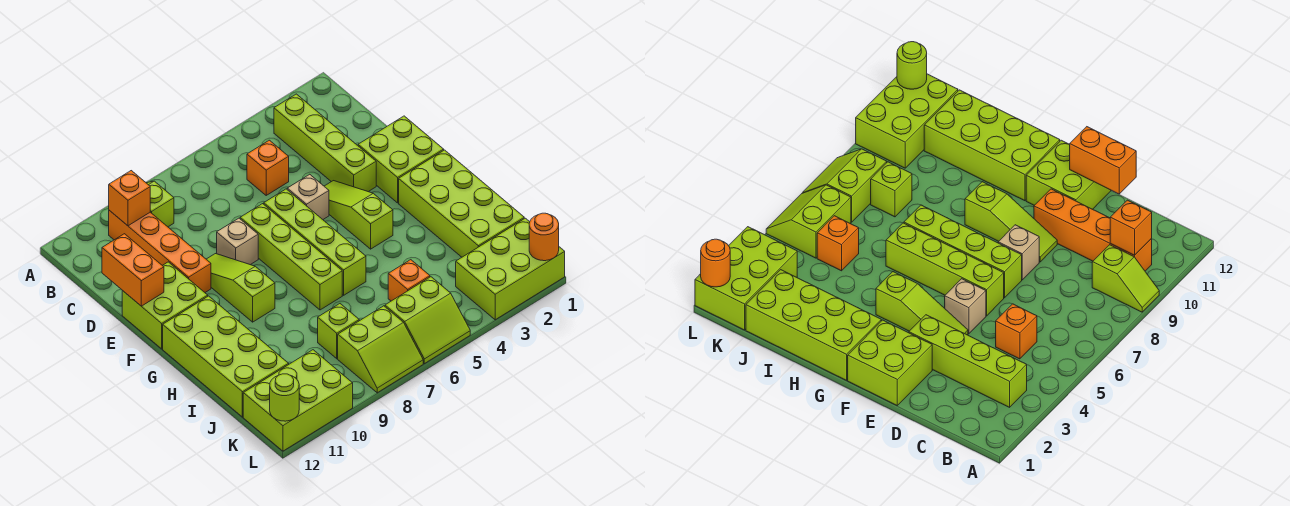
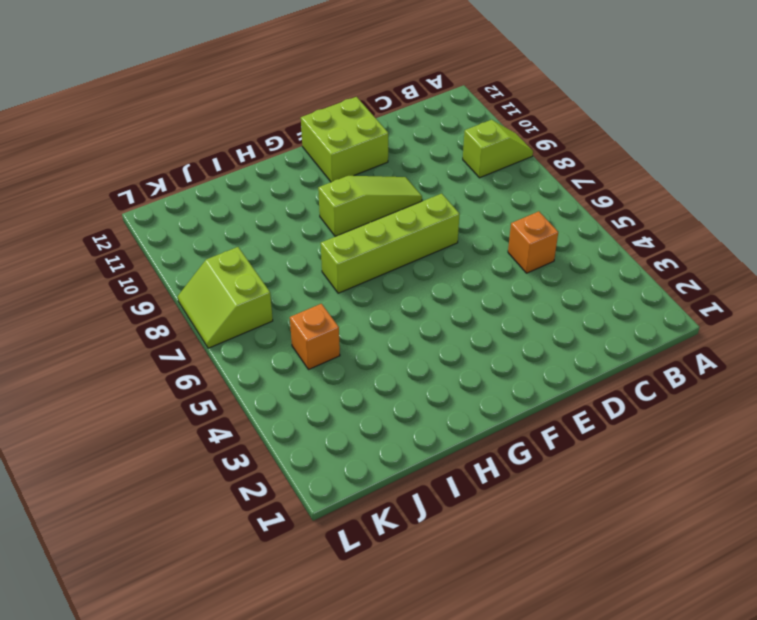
none -> lime brick B3:E3 level 1
none -> orange brick B10:E10 level 1
none -> lime brick E1:F2 level 1

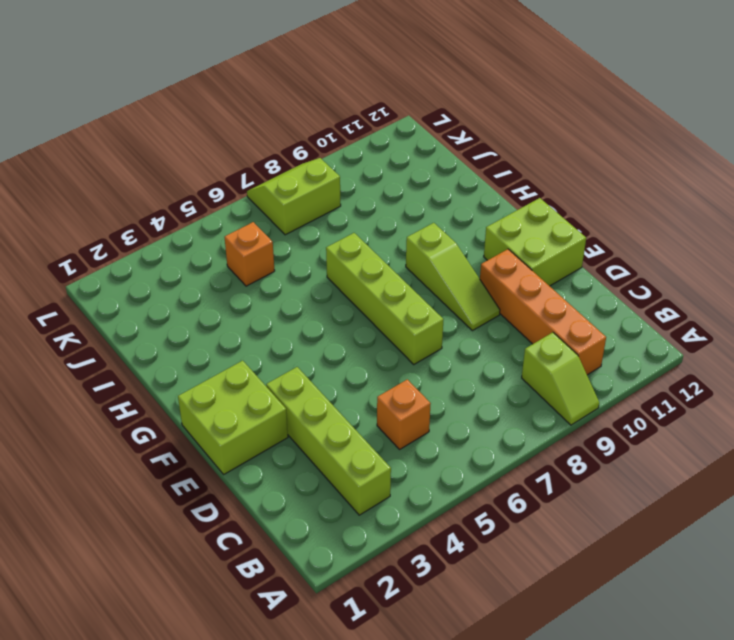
none -> lime slope E4:G4 level 1 top G
none -> tan brick E5 level 1
none -> lime brick E6:H6 level 1

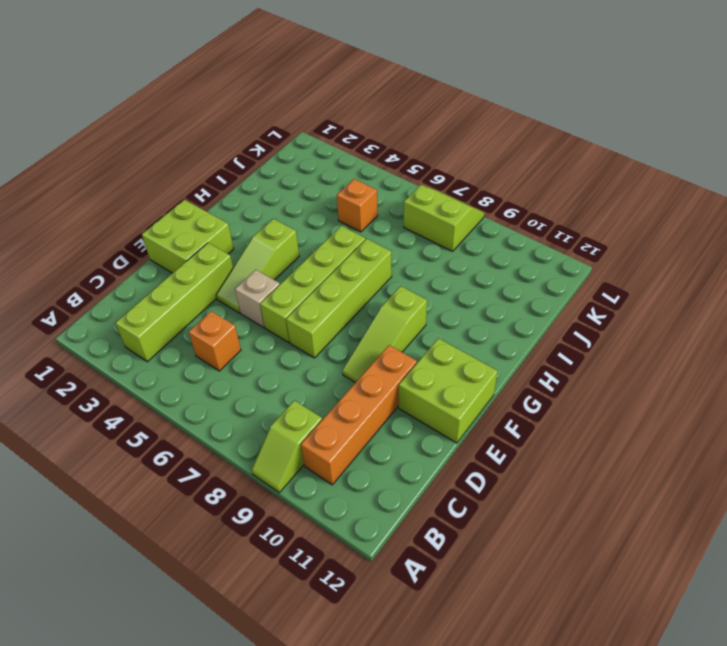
none -> tan brick E8 level 1
none -> lime brick G1:J2 level 1
none -> lime brick G11:J12 level 1

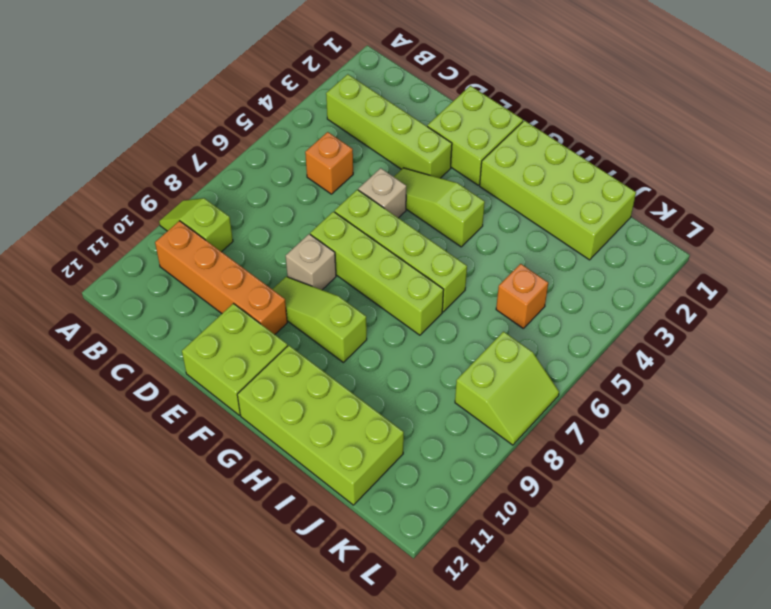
none -> lime brick J8 level 1
none -> lime brick K1:L3 level 1
none -> lime slope K5:L6 level 1 top K

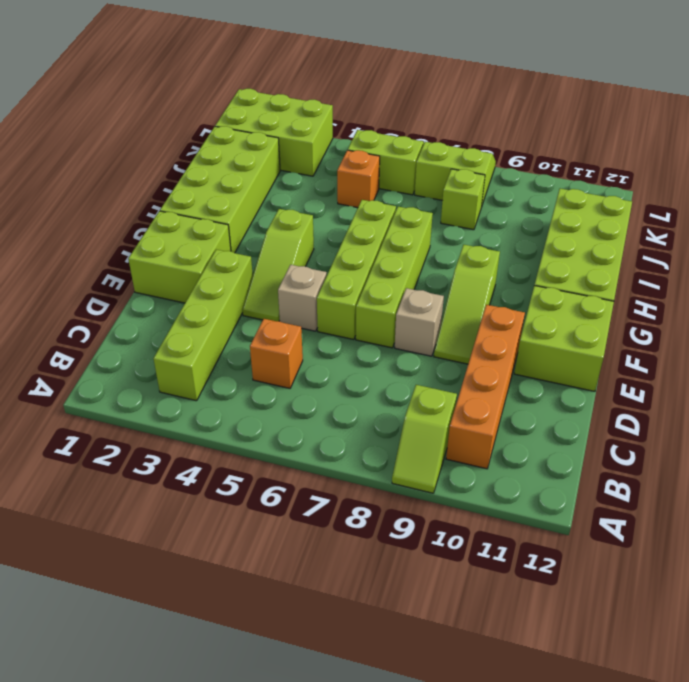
none -> lime brick K10:L12 level 1
none -> orange brick B10 level 2
none -> orange brick D12:E12 level 2

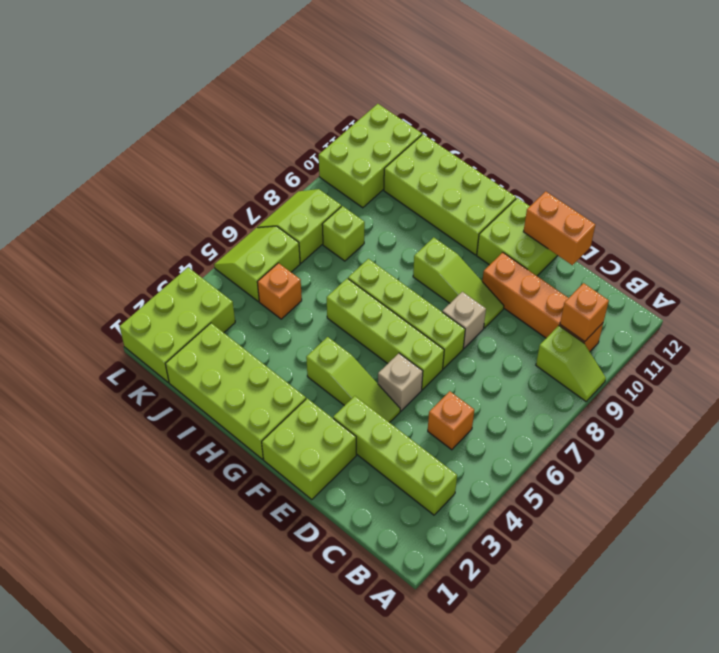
none -> orange round brick L1 level 2
none -> lime round brick L12 level 2

